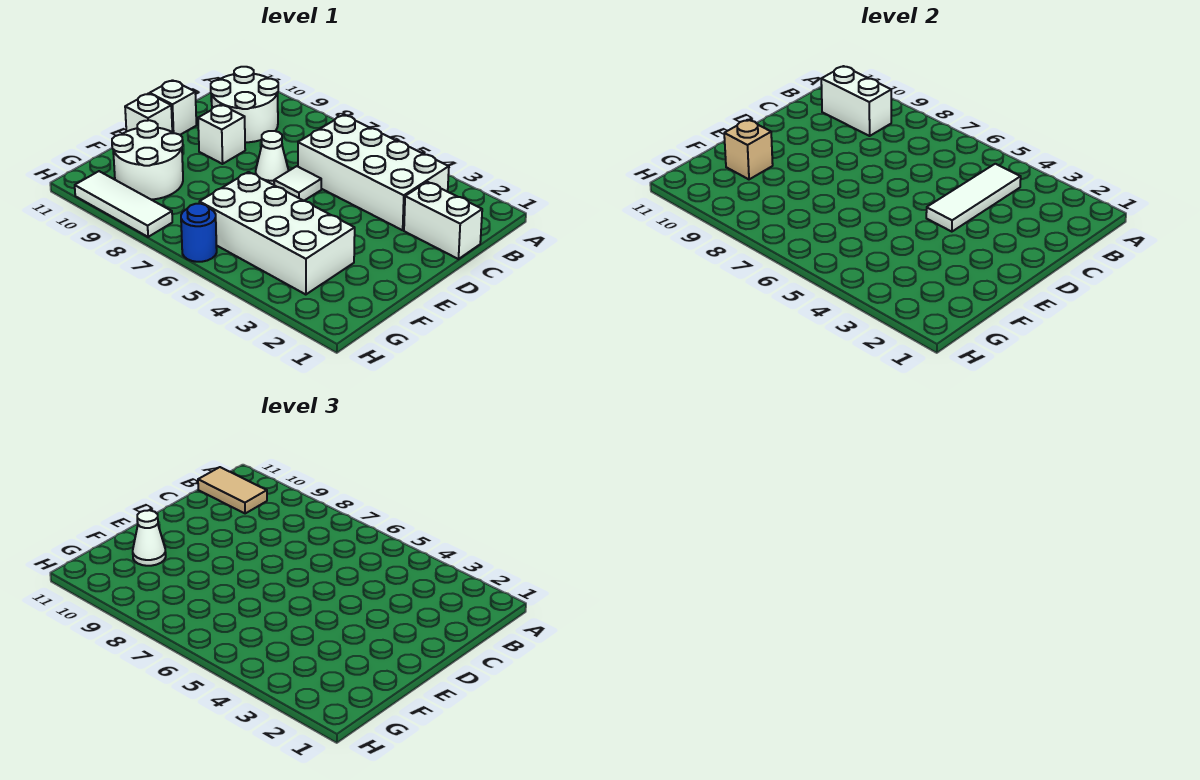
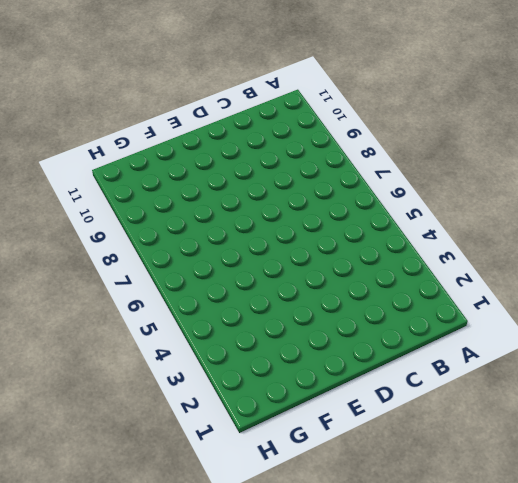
none -> white brick B3:C6 level 1
none -> white round brick B9:C10 level 1
none -> white brick C1:C2 level 1

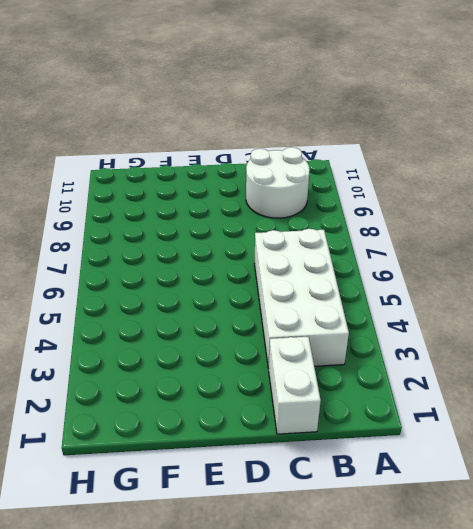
none -> white tile D6 level 1
none -> white cone D7 level 1
none -> white brick D9 level 1

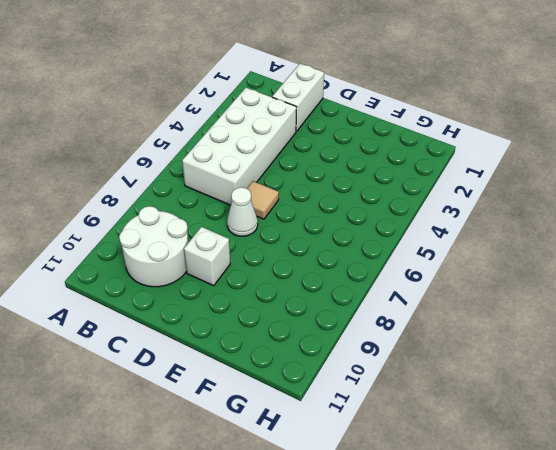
tan tile D6 level 1 -> white tile D6 level 1
none -> white brick D11 level 1
none -> white brick E11 level 1
none -> white brick F3:G6 level 1

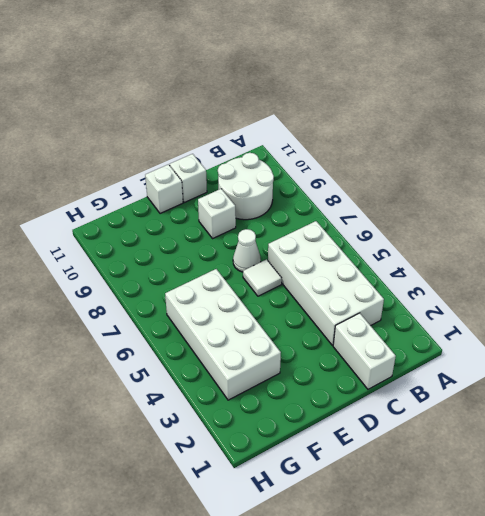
none -> white round brick F9:G10 level 1
none -> blue round brick H6 level 1
none -> white tile H8:H10 level 1

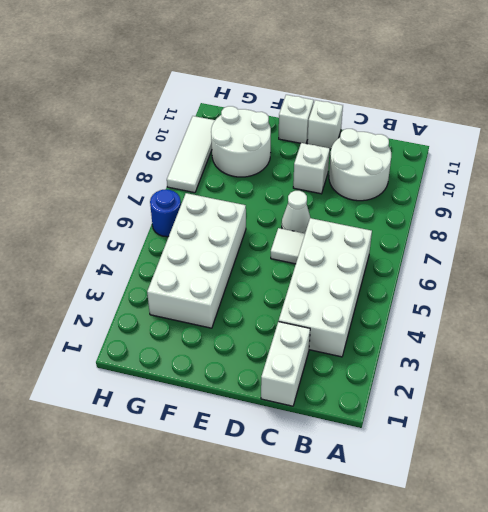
none -> white tile B4:D4 level 2
none -> white brick B9:B10 level 2
none -> tan brick F10 level 2

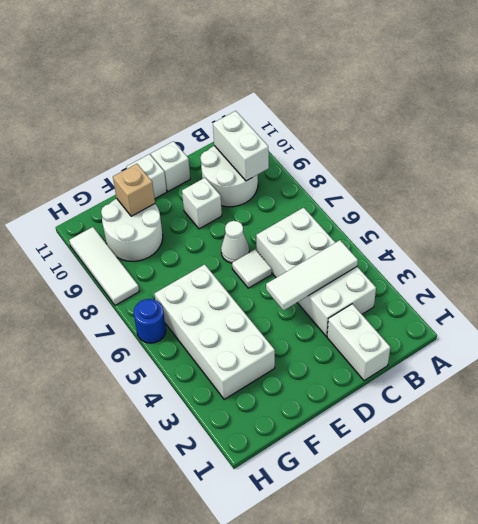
none -> tan tile B10:B11 level 3
none -> white cone F10 level 3

